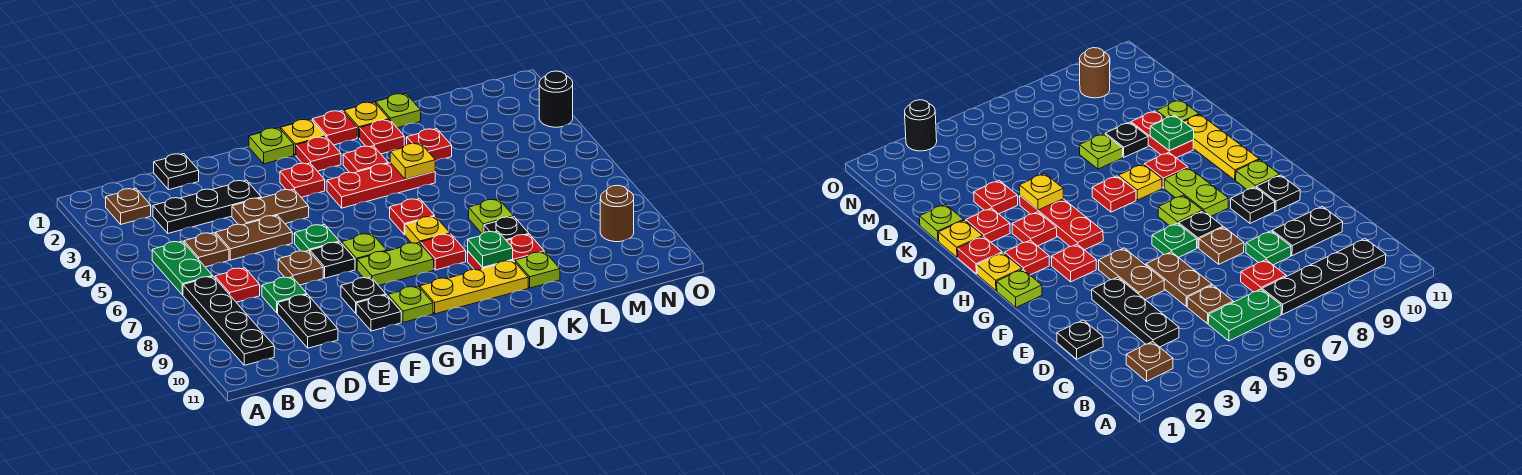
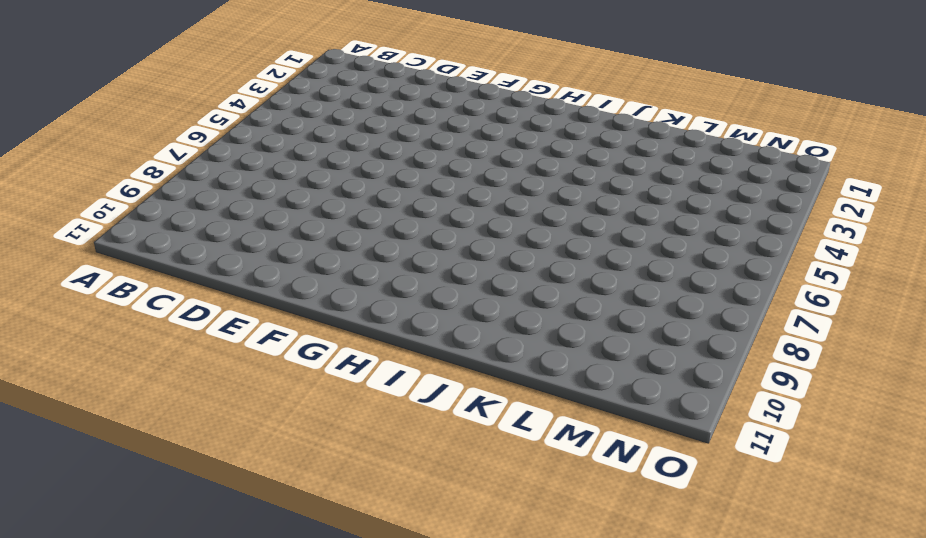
none -> brown plate B2 level 1
none -> green plate B5:B6 level 1
none -> black plate B7:B10 level 1
none -> black plate C3:E3 level 1

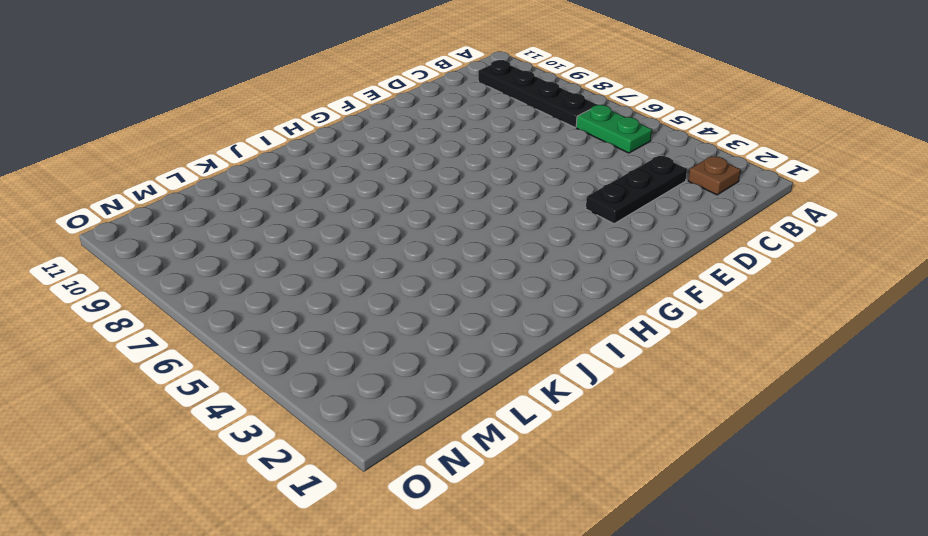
none -> brown plate C5 level 1
none -> red plate C7 level 1
none -> black plate D1 level 1
none -> brown plate D5:E5 level 1

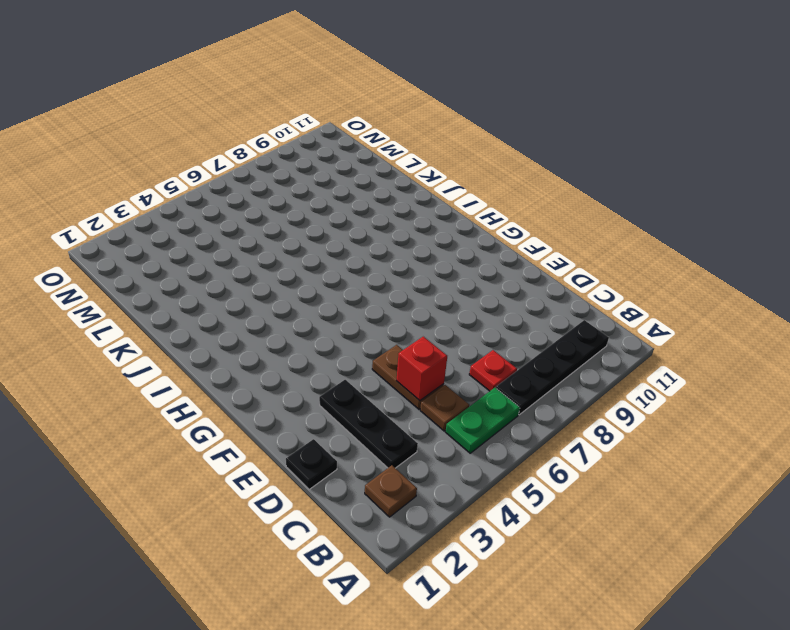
red brick D5 level 2 -> none
none -> green plate D8 level 1
none -> black plate D9:D10 level 1
none -> brown plate E4:F4 level 1
none -> brown plate E7 level 1

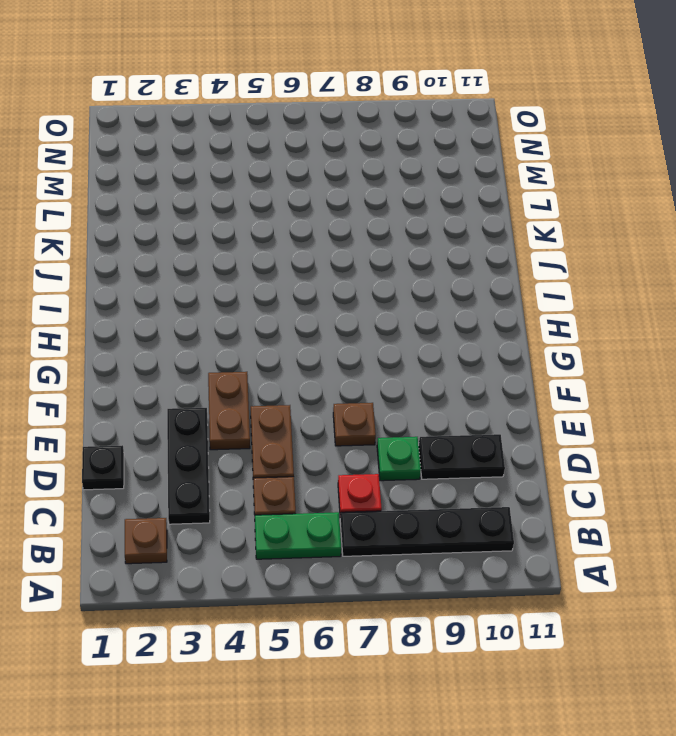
none -> green plate F6 level 1
none -> black plate F7 level 1
none -> black plate F9 level 1
none -> black plate F10 level 1

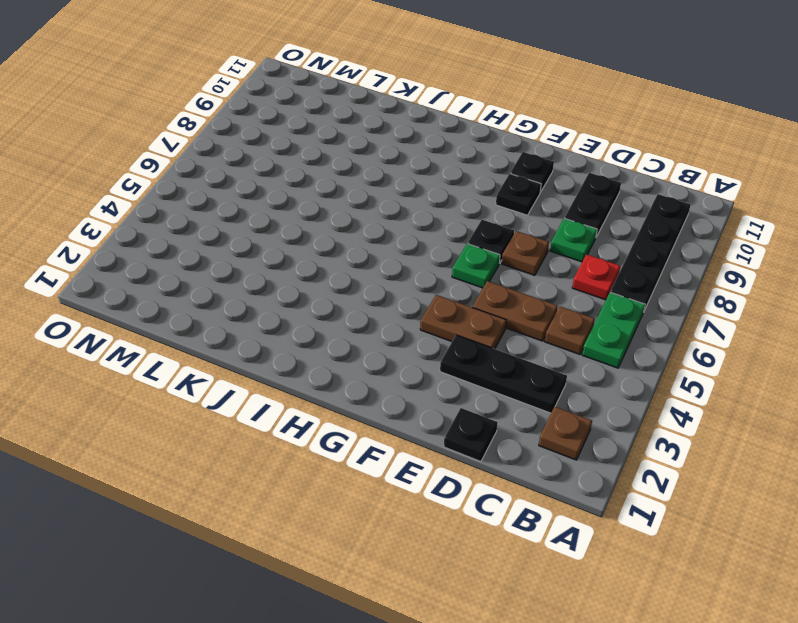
none -> lime plate G1 level 1
none -> red plate G3 level 1
none -> lime plate G7 level 1
none -> lime plate G8:H8 level 1

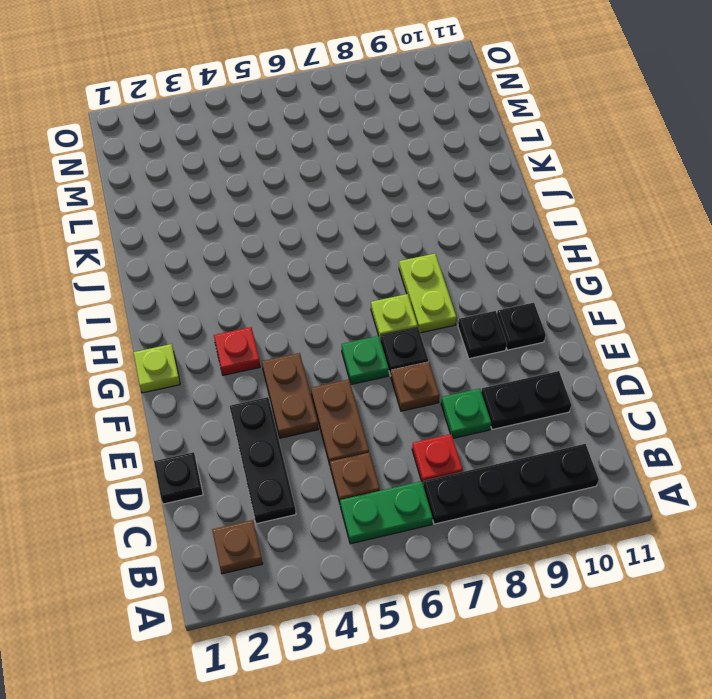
none -> lime plate G10 level 1
none -> yellow plate H1 level 1
none -> red plate H2 level 1
none -> red plate H4:J4 level 1

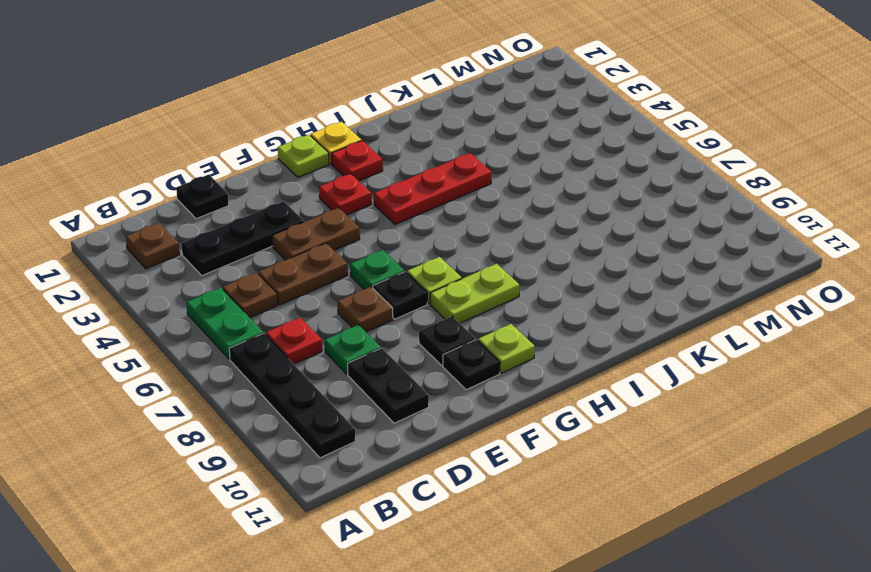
none -> yellow plate H10:J10 level 1
none -> red plate I1 level 1
none -> red plate I3 level 1
none -> red plate I6 level 1

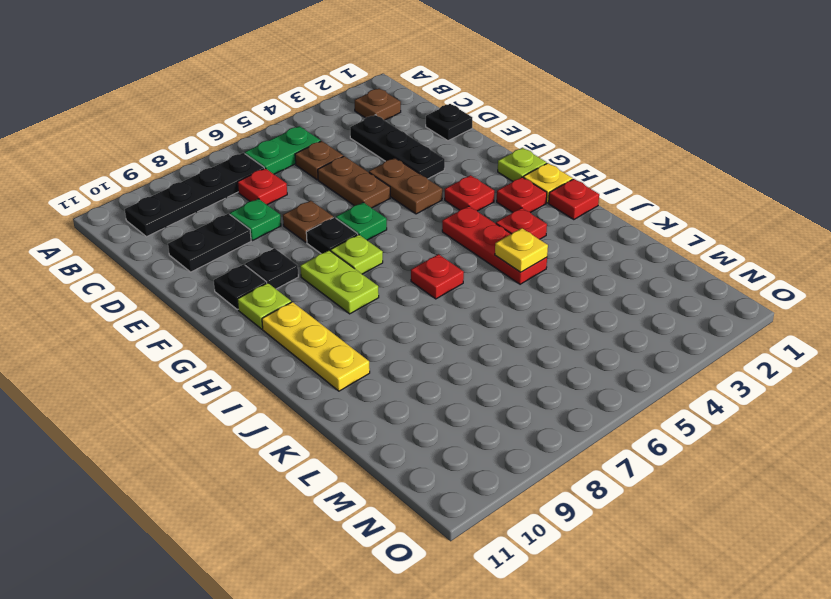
none -> yellow plate I7 level 1
none -> red plate I8 level 1
none -> yellow plate J1 level 1
none -> red plate J2 level 1

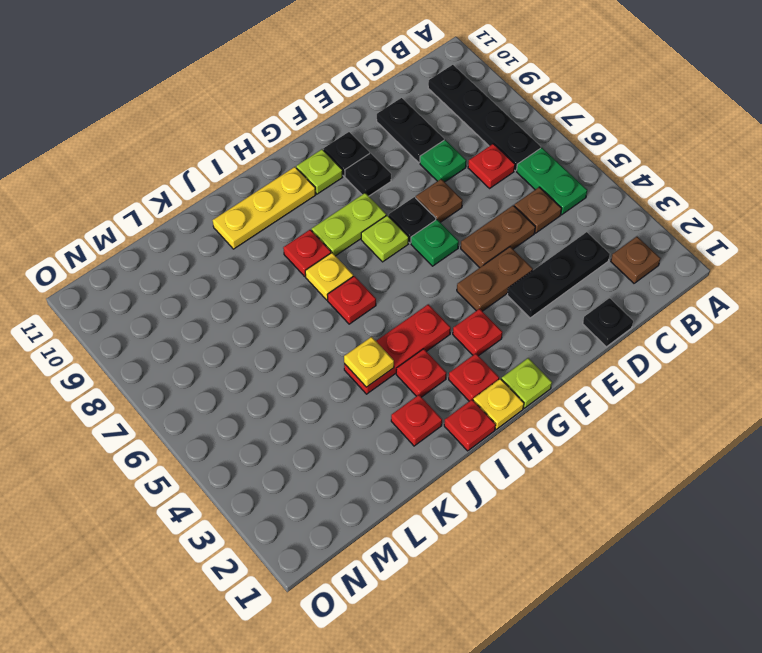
none -> yellow plate J1 level 1
none -> red plate J9:K9 level 1
none -> lime plate K1 level 1
none -> red plate K3 level 1

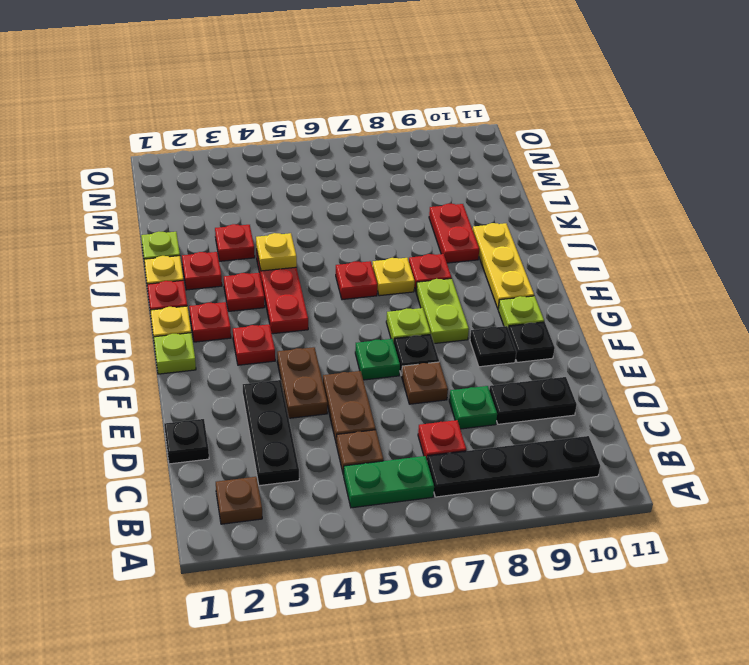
none -> lime plate K7 level 1
none -> black plate K8 level 1
none -> lime plate K10 level 1
none -> brown round brick N9 level 1

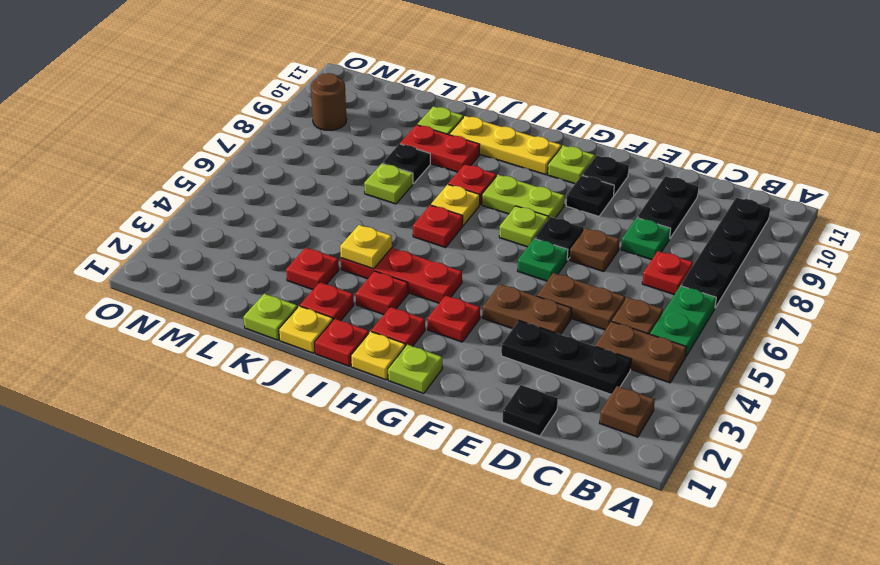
brown plate B4:C4 level 1 -> none
none -> black round brick O3 level 1
none -> green plate J9 level 2

